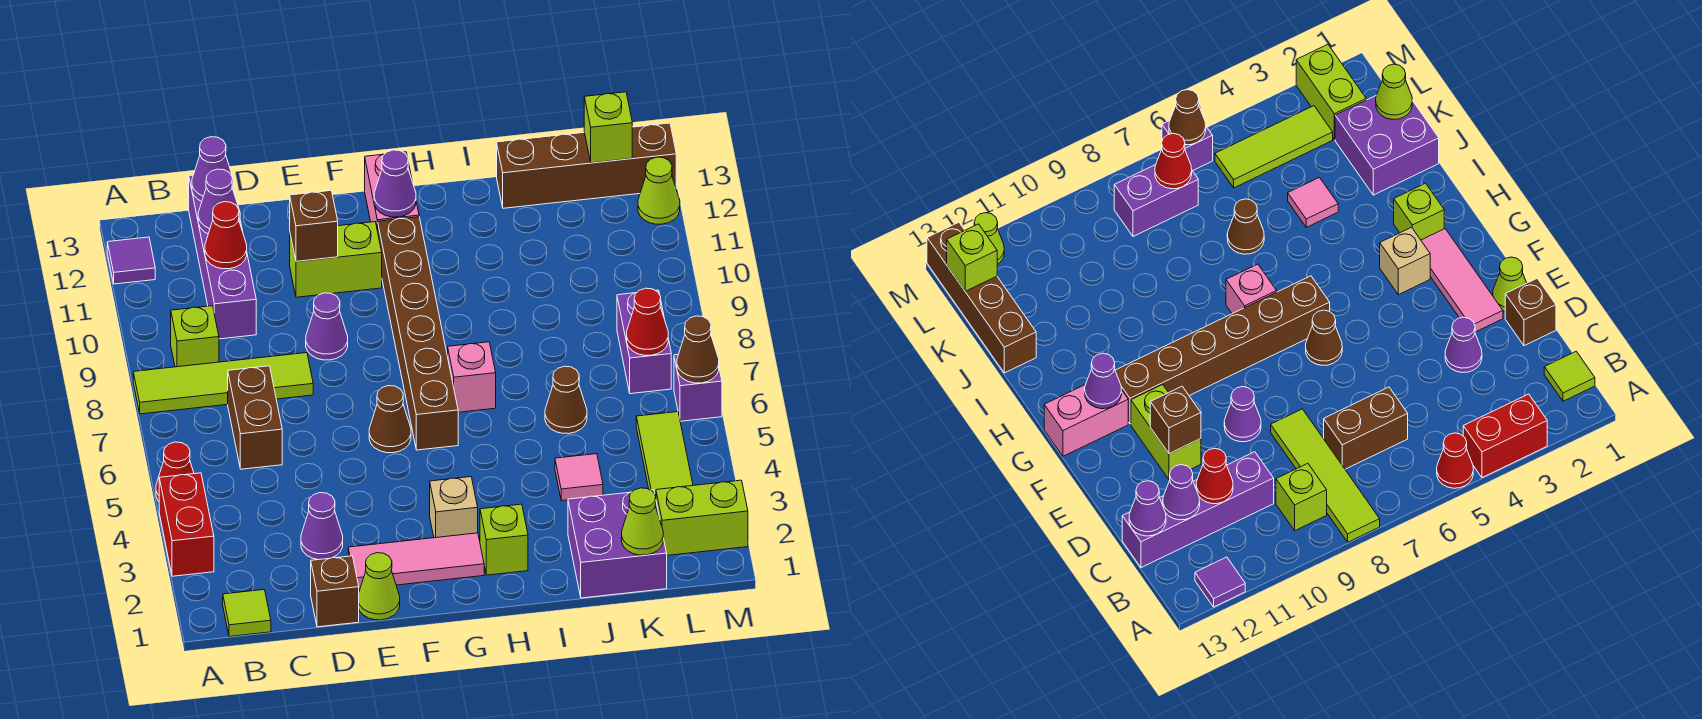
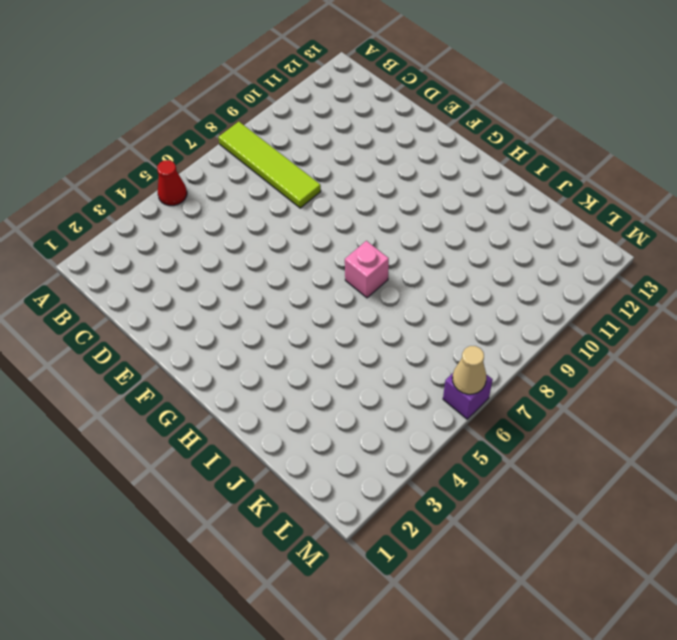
tan cone M6 level 2 -> brown cone M6 level 2
none -> red brick A3:A4 level 1
none -> purple tile A12 level 1
none -> lime tile B1 level 1
none -> lime brick B9 level 1

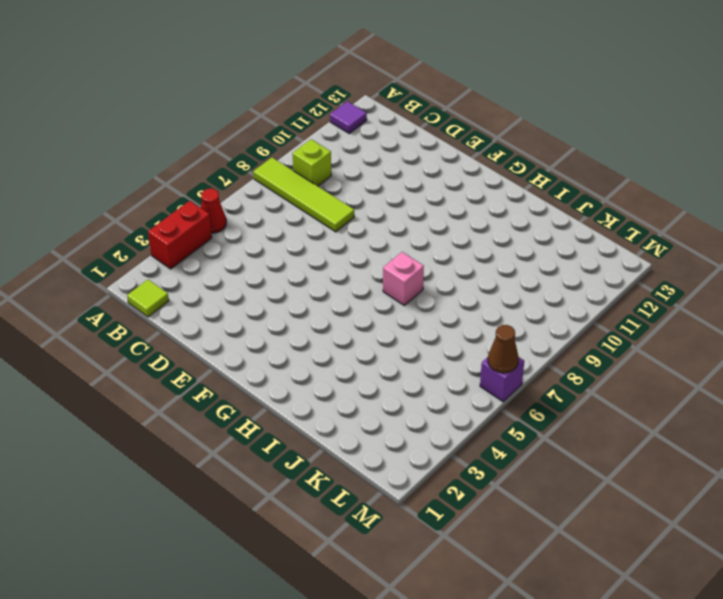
none -> brown brick C6:C7 level 1
none -> purple brick C10:C13 level 1
none -> brown brick D1 level 1
none -> purple cone D3 level 1

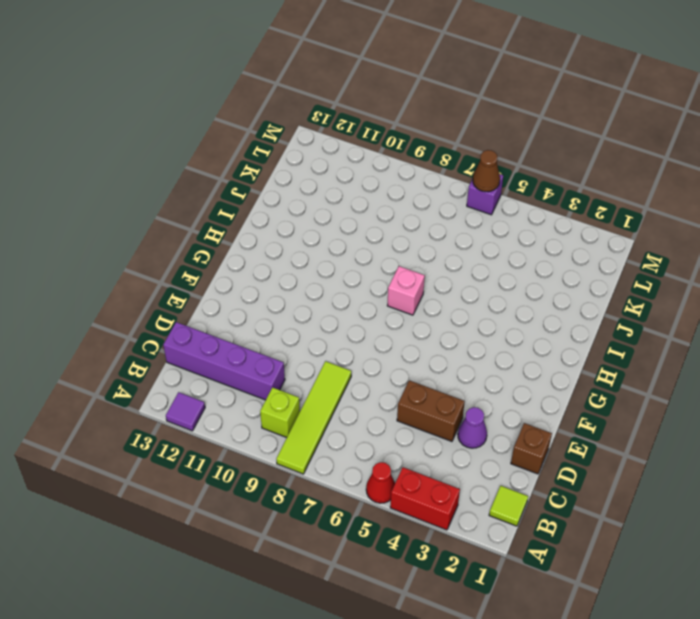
brown brick D4:D5 level 1 -> brown brick C6:C7 level 1
none -> lime cone E1 level 1
none -> pink tile E2:G2 level 1
none -> purple cone E9 level 1
none -> lime brick E11:F11 level 1

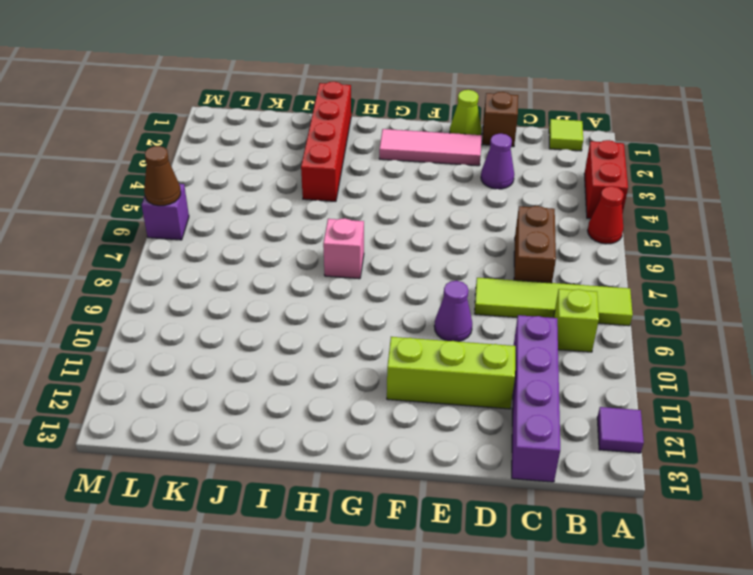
lime brick D11:F11 level 1 -> lime brick E11:F11 level 1
red brick I1:I4 level 1 -> none
none -> brown cone F6 level 1
none -> tan brick G3 level 1
none -> brown brick G6:G11 level 1
none -> pink brick G12:G13 level 1

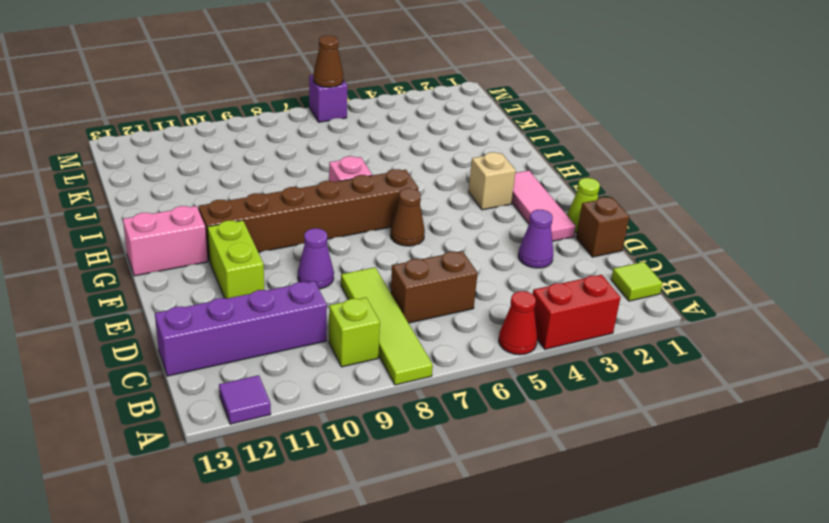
none -> lime brick H2 level 1
none -> purple brick J1:K2 level 1
none -> pink tile J4 level 1
none -> brown cone J6 level 1

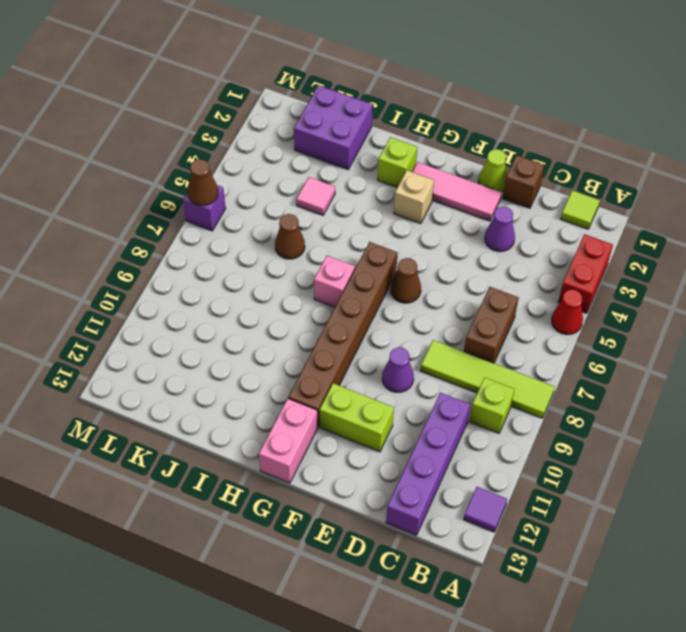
none -> brown brick J13:M13 level 1
none -> lime brick L2:M2 level 1
none -> lime tile L3:L5 level 1
none -> purple brick L7:L8 level 1

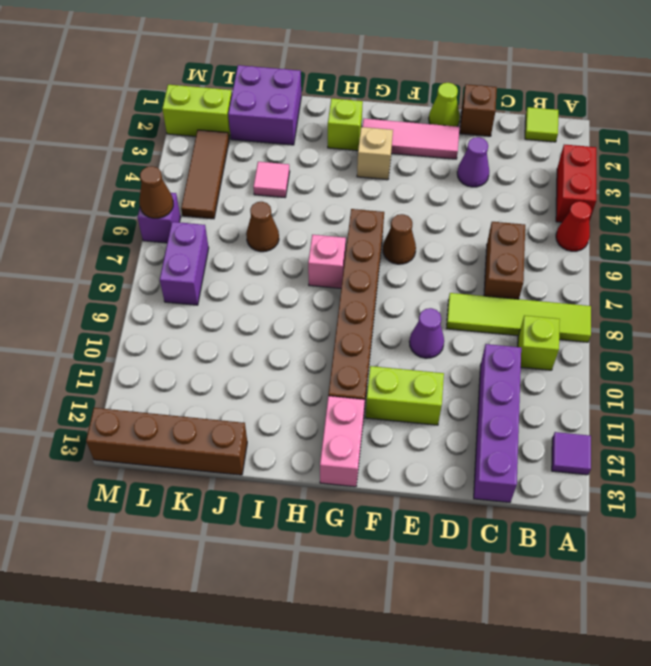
brown tile L3:L5 level 1 -> lime tile L3:L5 level 1
none -> lime cone M12 level 1
none -> red cone C11 level 2
none -> purple cone C12 level 2
none -> purple cone C13 level 2

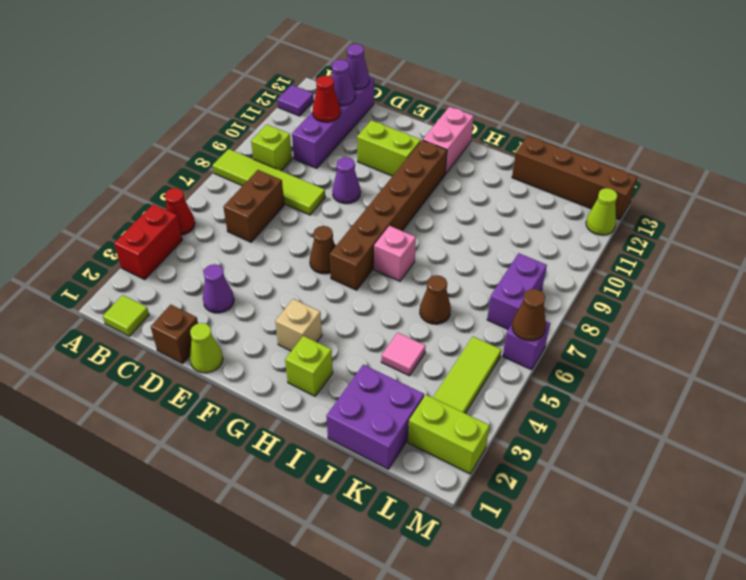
none -> pink tile E2:G2 level 1
none -> brown brick E11 level 2
none -> purple cone G12 level 2
none -> lime cone K1 level 2

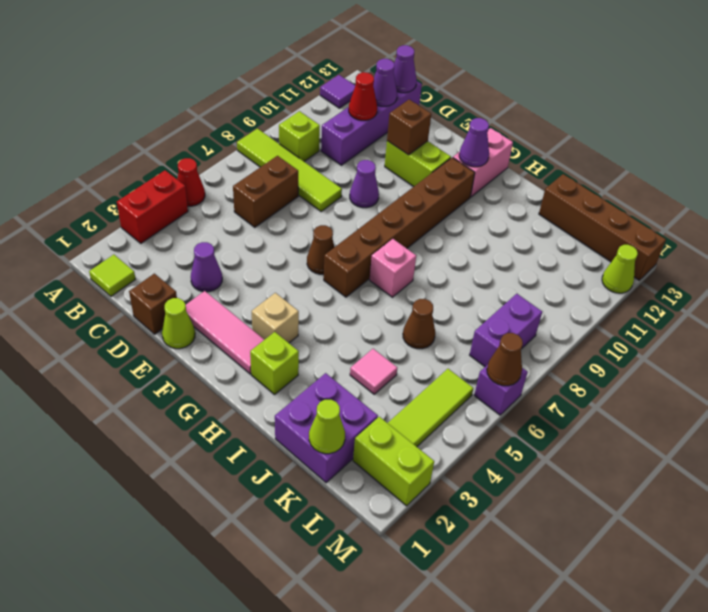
none -> red cone L7 level 2
none -> lime brick L13 level 2

